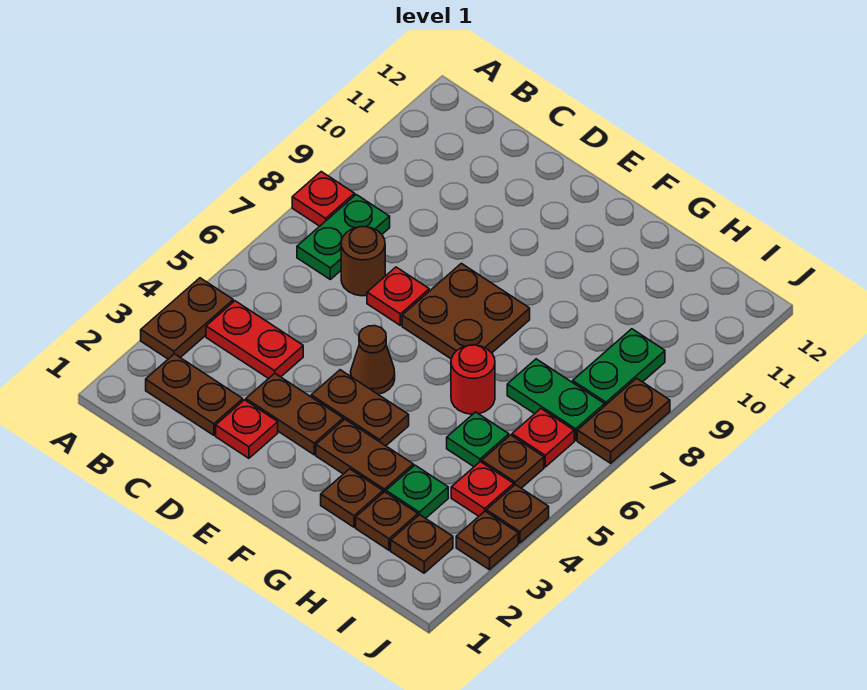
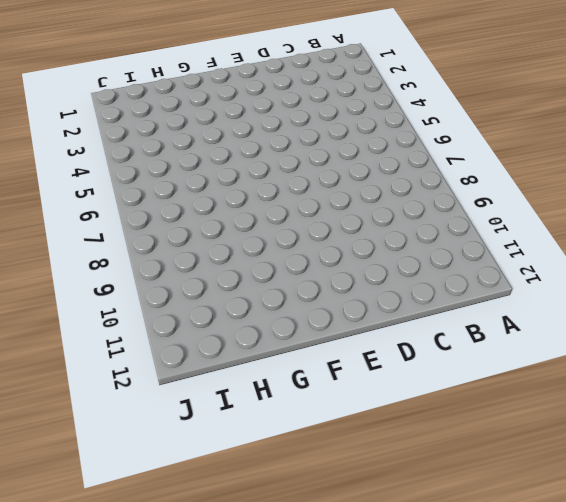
none -> brown plate A3:A4 level 1
none -> red plate A8 level 1
none -> brown plate B2:C2 level 1

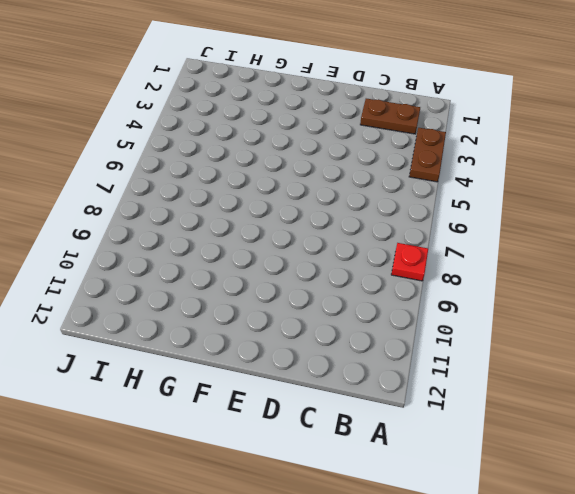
none -> red plate B4:C4 level 1
none -> green plate B7:B8 level 1
none -> brown round brick C7 level 1

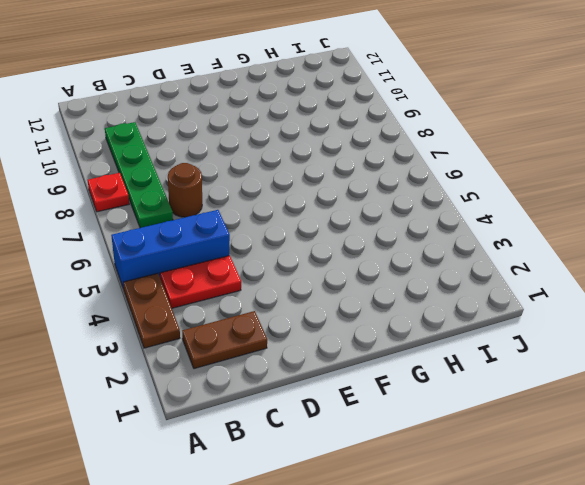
blue brick A5:C5 level 1 -> none
green plate B7:B10 level 1 -> green plate B7:B8 level 1
none -> red plate D2 level 1
none -> brown plate D3:E3 level 1
none -> red plate D7 level 1

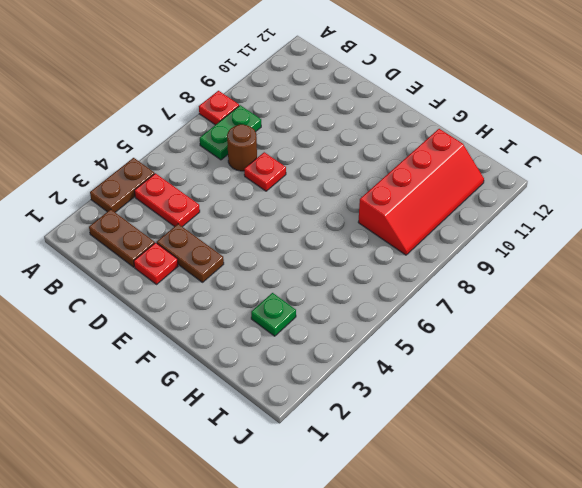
red slope H8:I11 level 1 top H -> green plate I8:I9 level 1
none -> brown plate E4:F4 level 1
none -> brown cone E5 level 1
none -> brown plate E7:F8 level 1

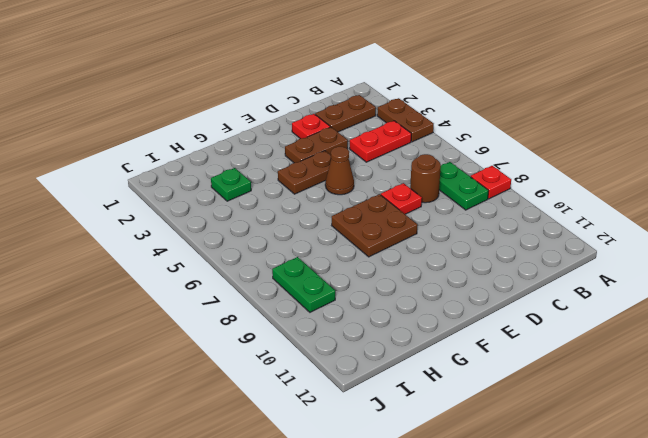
none -> brown plate F3:G3 level 1
none -> brown plate G2 level 1
none -> red round brick G6 level 1

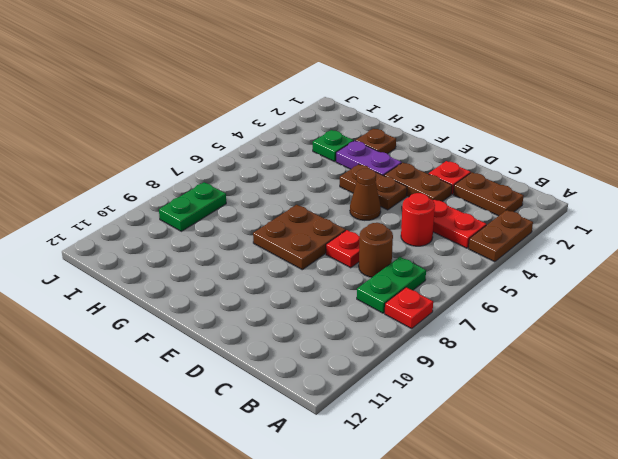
red round brick C5 level 1 -> red round brick G6 level 1
purple plate F3:G3 level 1 -> brown plate F3:G3 level 1
none -> brown plate H2 level 1
none -> green plate H5 level 1
none -> green plate H7:I7 level 1

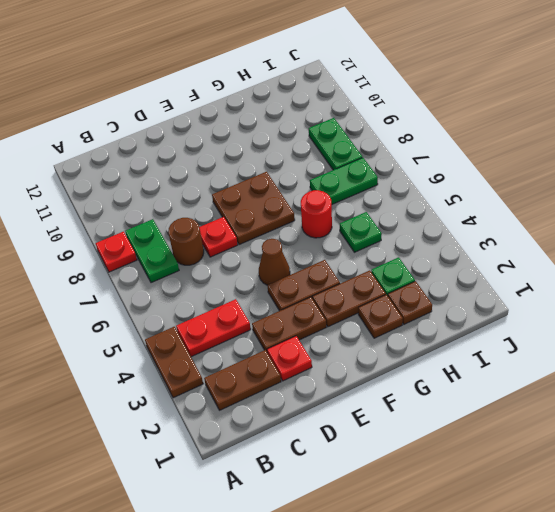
none -> brown plate I2 level 1
none -> red plate I4 level 1
none -> brown plate I5 level 1

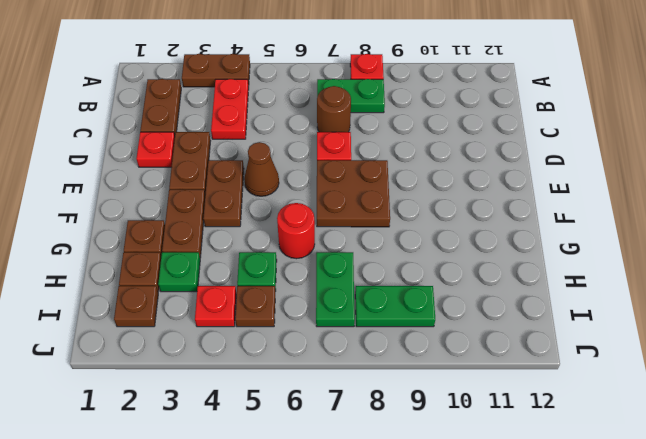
none -> red plate I6 level 1
none -> brown plate J3 level 1
none -> brown plate J4 level 1

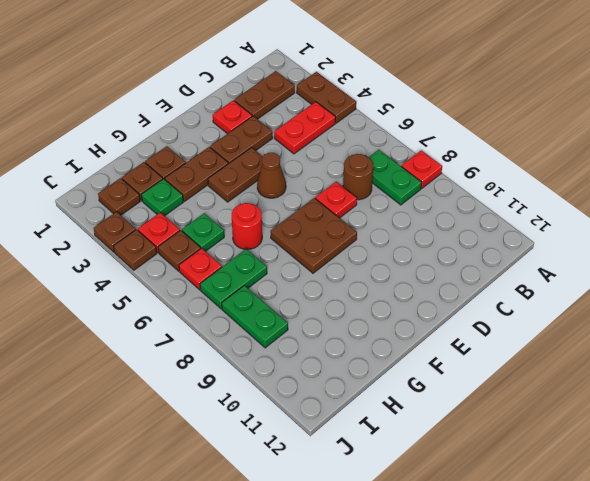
none -> brown plate J7:J8 level 1

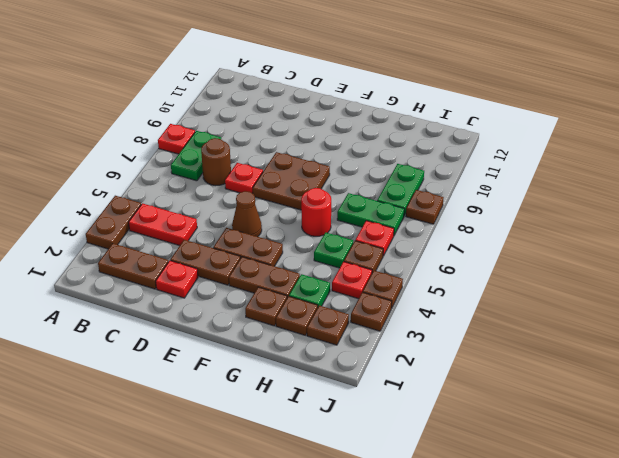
brown plate J8 level 1 -> brown plate J7:J8 level 1

